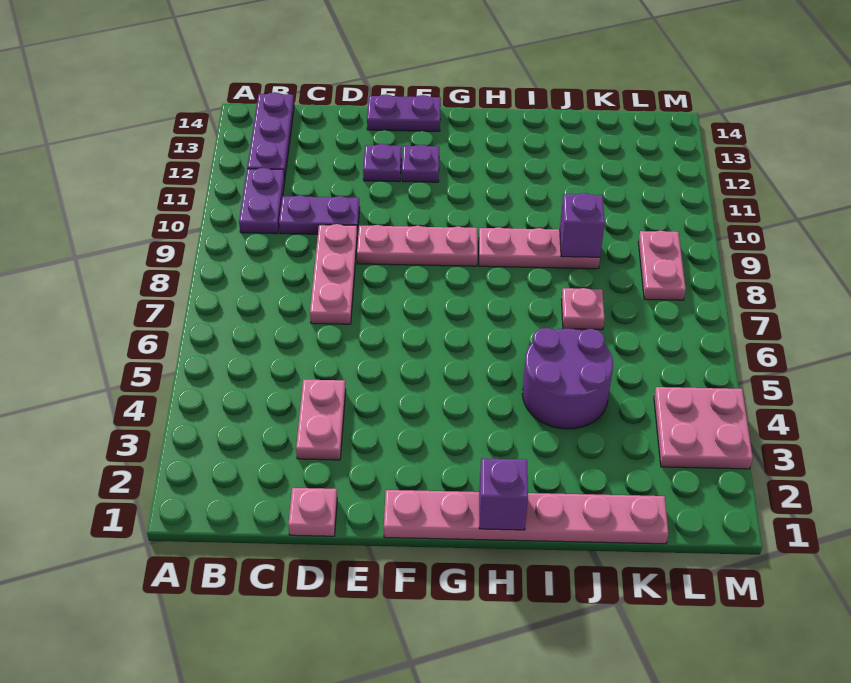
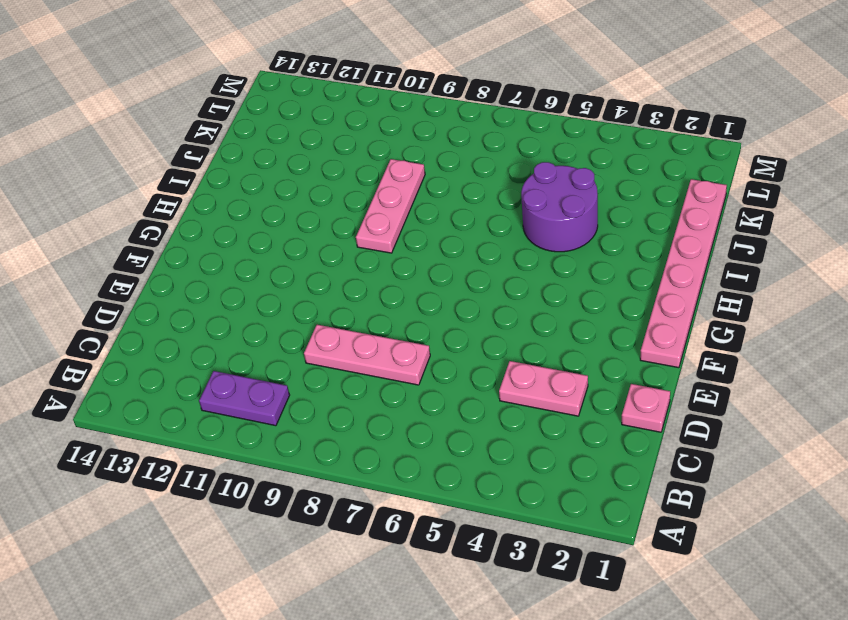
none -> purple plate B12:B14 level 1
none -> purple plate C10:D10 level 1
none -> pink plate E9:G9 level 1

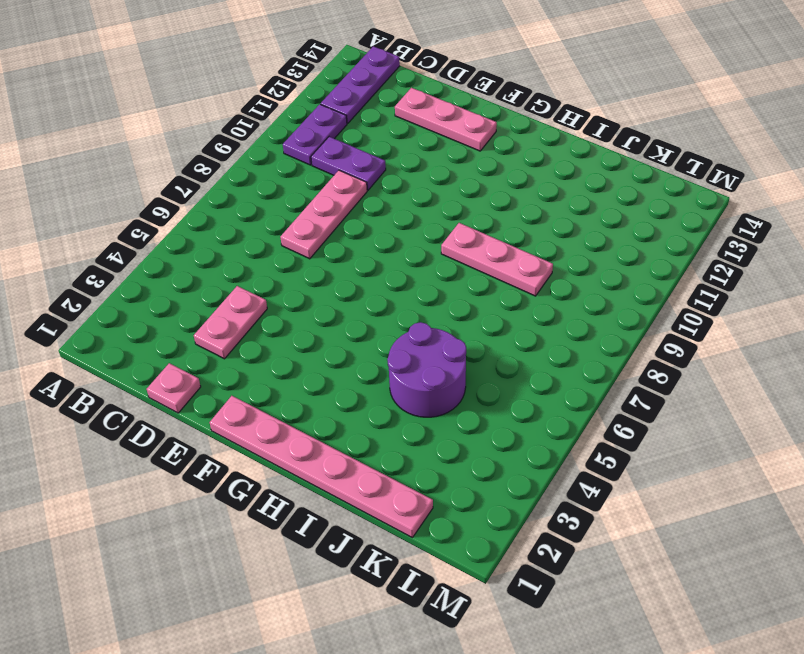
pink plate D13:F13 level 1 -> pink plate E9:G9 level 1
none -> purple plate E12 level 1
none -> purple plate E14:F14 level 1
none -> purple plate F12 level 1

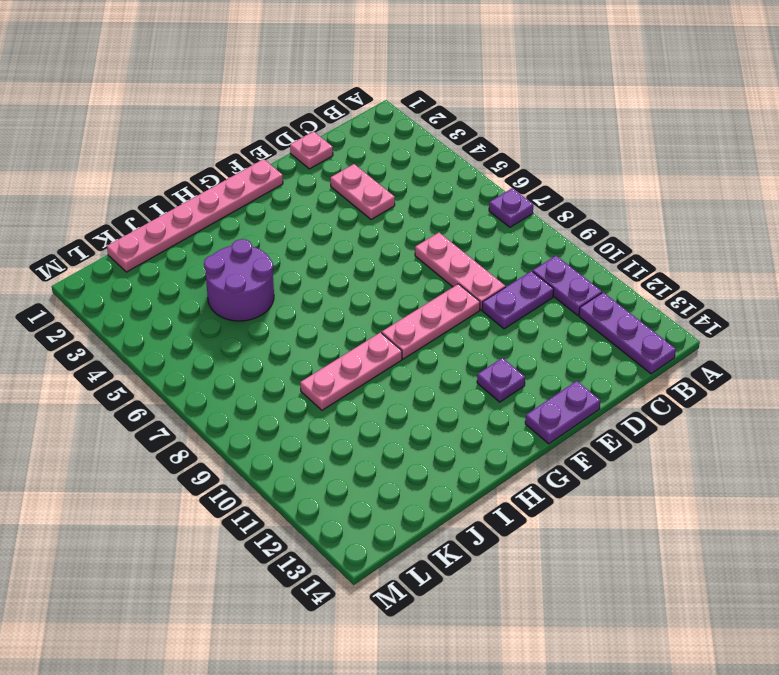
purple plate A7 level 1 -> purple plate E12 level 1
none -> pink plate J7 level 1
none -> pink plate L3:M4 level 1
none -> pink plate L8:L9 level 1

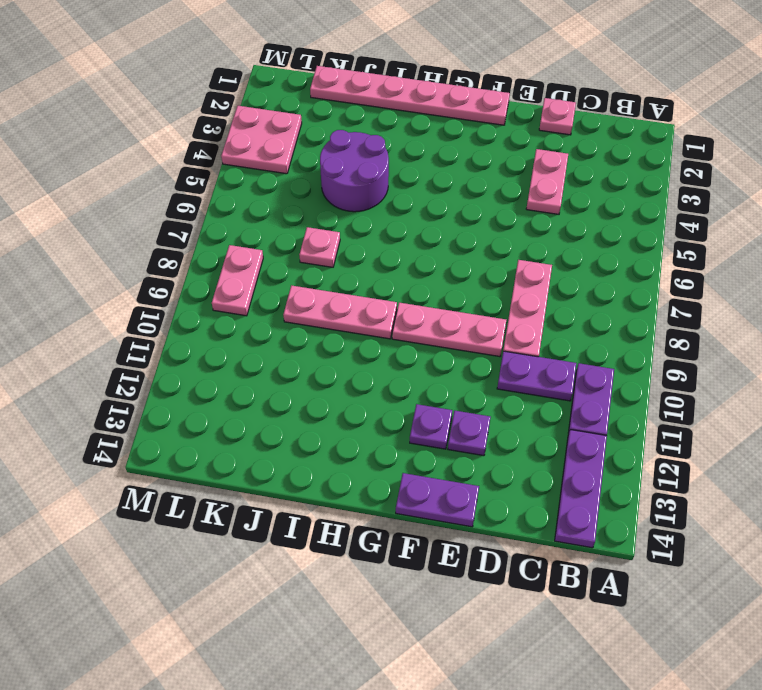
none -> purple brick H1 level 2
none -> purple brick J9 level 2

